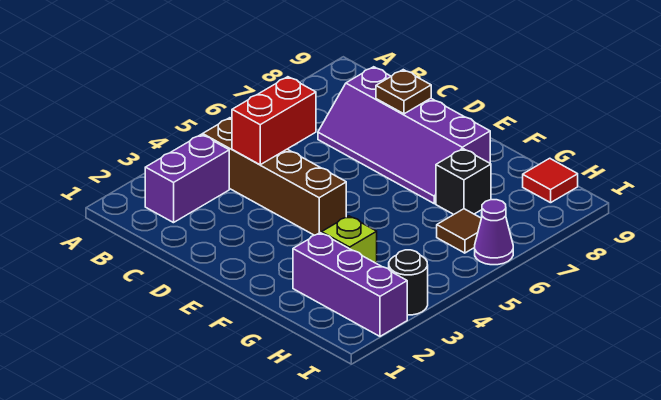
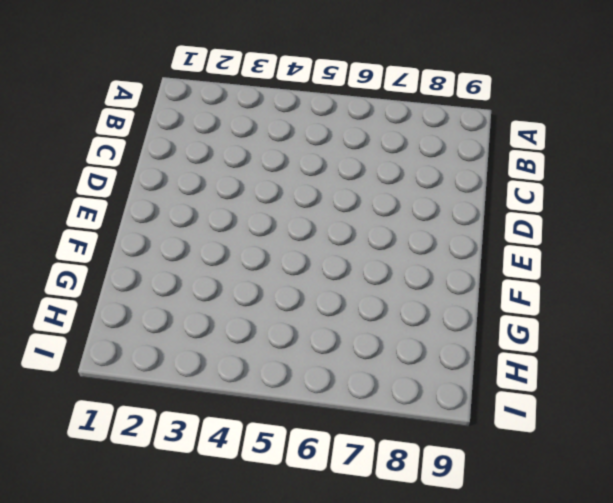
none -> purple brick B2:B3 level 1
none -> brown brick B4:E4 level 1
none -> purple slope C7:F8 level 1 top 8

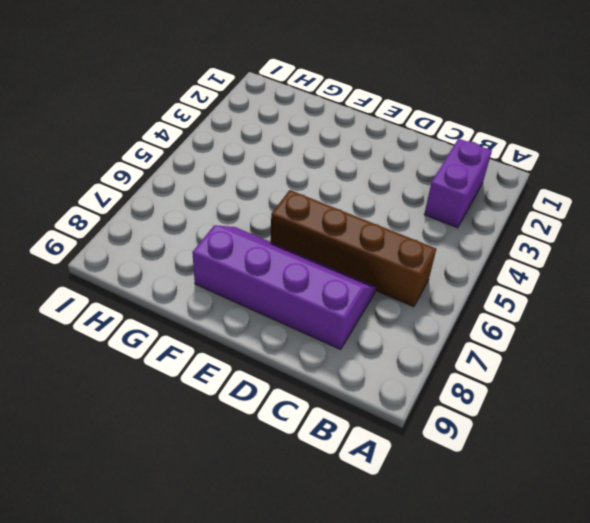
brown brick B6:E6 level 1 -> brown brick B4:E4 level 1
none -> purple brick G2:I2 level 1
none -> lime brick G3 level 1
none -> black brick G7 level 1

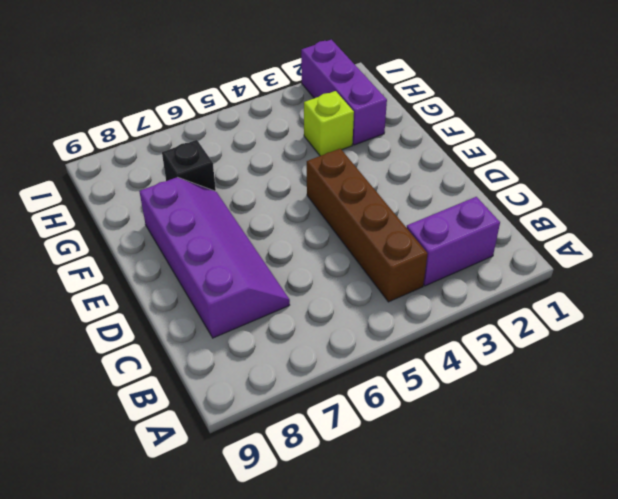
none -> brown tile H6 level 1
none -> red tile H9 level 1
none -> black round brick I3 level 1

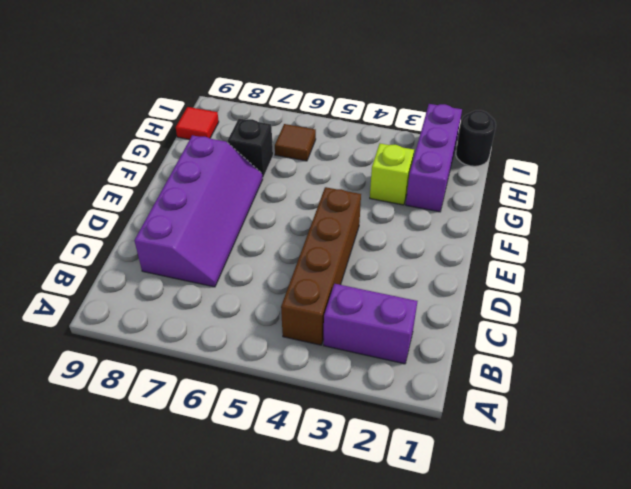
black round brick I1 level 1 -> black round brick I3 level 1
none -> purple cone I6 level 1
none -> red brick C4:C5 level 2
none -> brown plate D8 level 2

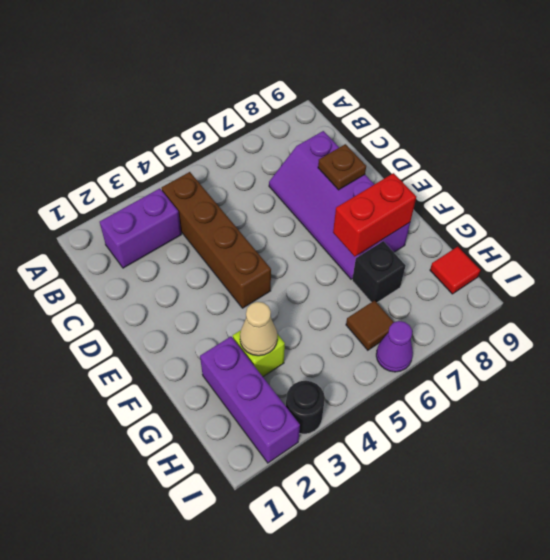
red brick F7:F8 level 2 -> red brick C4:C5 level 2
tan cone G3 level 2 -> none

